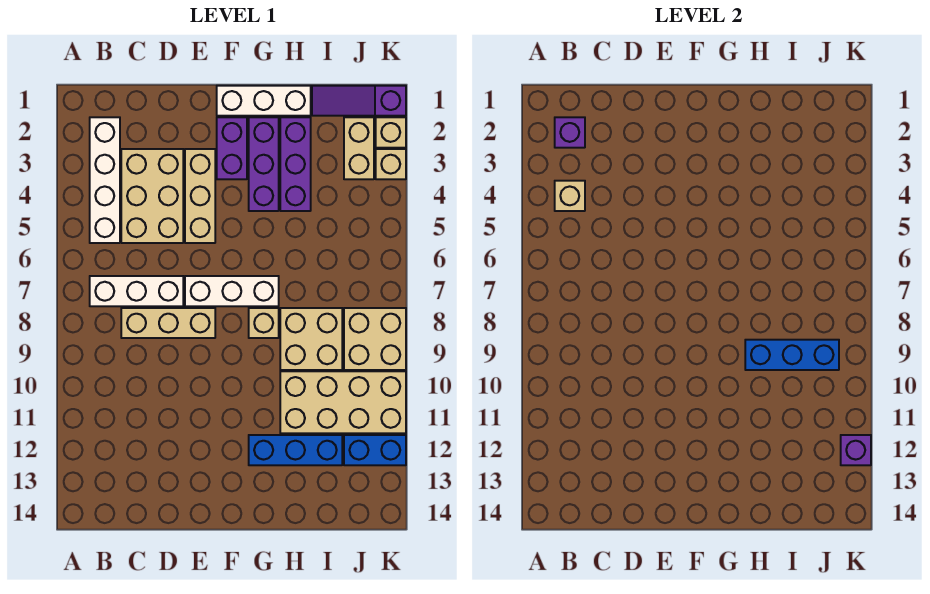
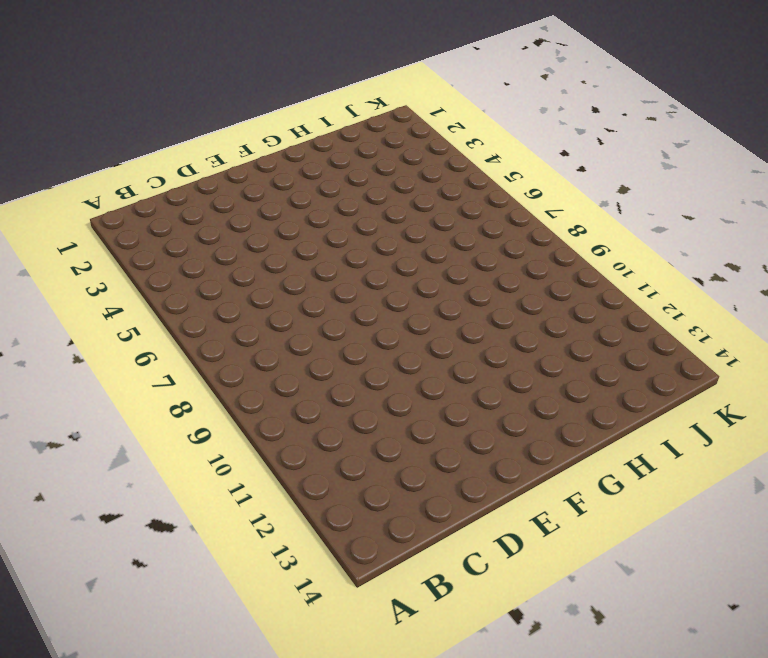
none -> white brick B2:B5 level 1
none -> white brick B7:D7 level 1
none -> tan brick C3:D5 level 1

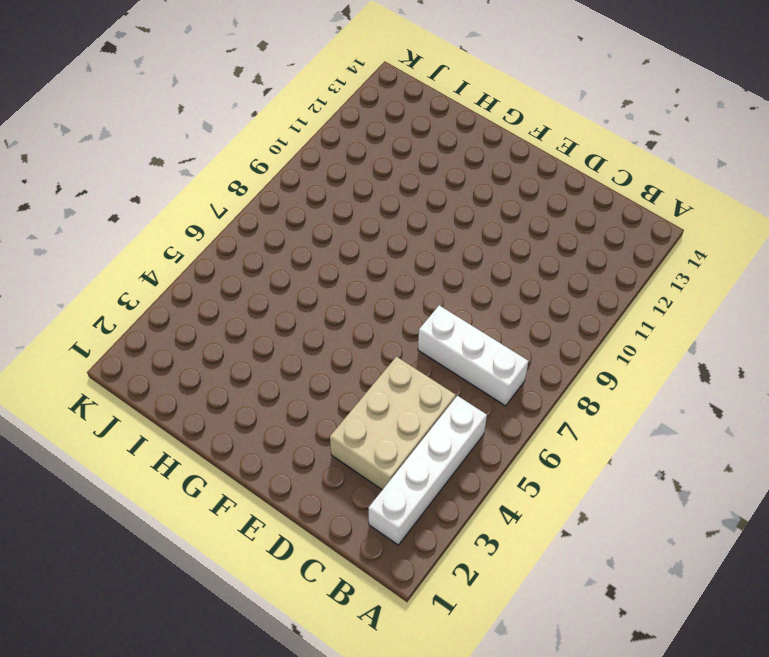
none -> tan brick C8:E8 level 1
none -> tan brick E3:E5 level 1
none -> white brick E7:G7 level 1

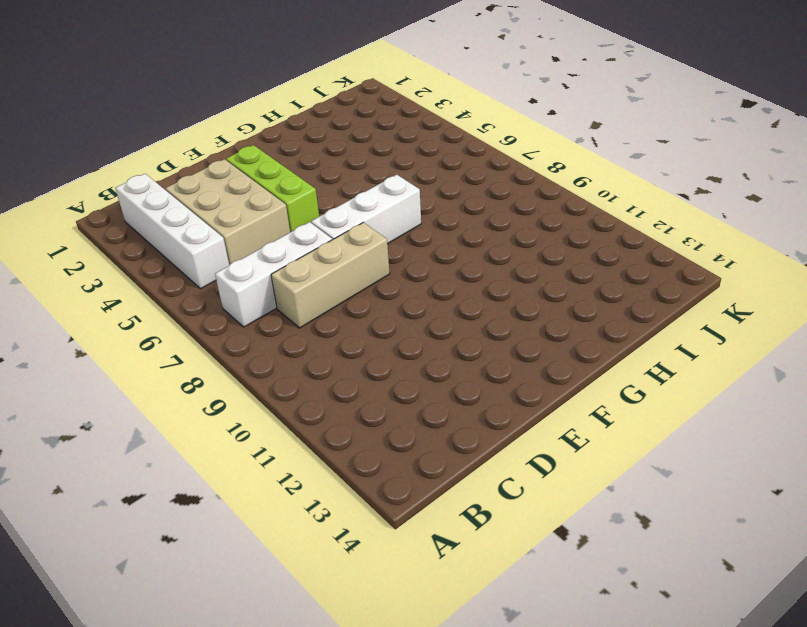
lime brick E3:E5 level 1 -> tan brick E3:E5 level 1
none -> white brick F1:H1 level 1
none -> purple brick F2:F3 level 1
none -> purple brick G2:G4 level 1

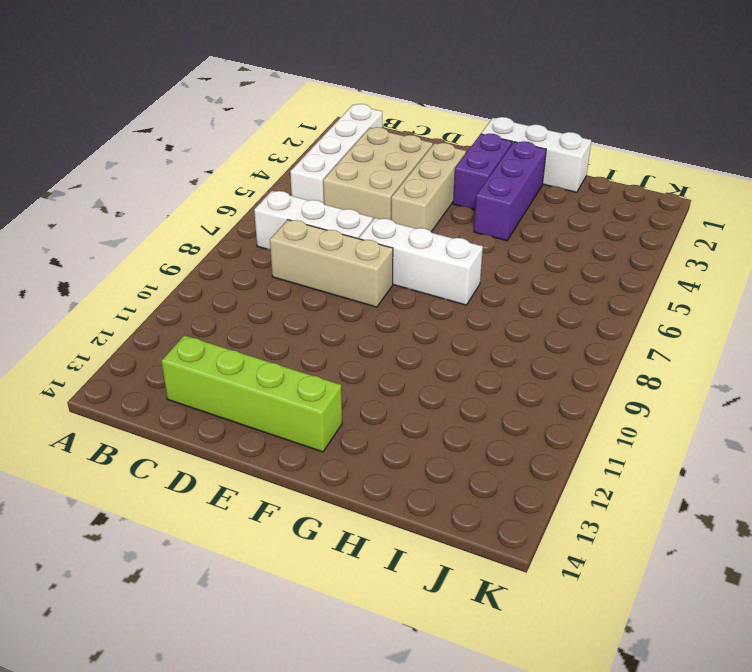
lime brick C13:F13 level 1 -> none
none -> tan brick G8 level 1
none -> blue brick G12:I12 level 1
none -> purple brick H2:H4 level 1

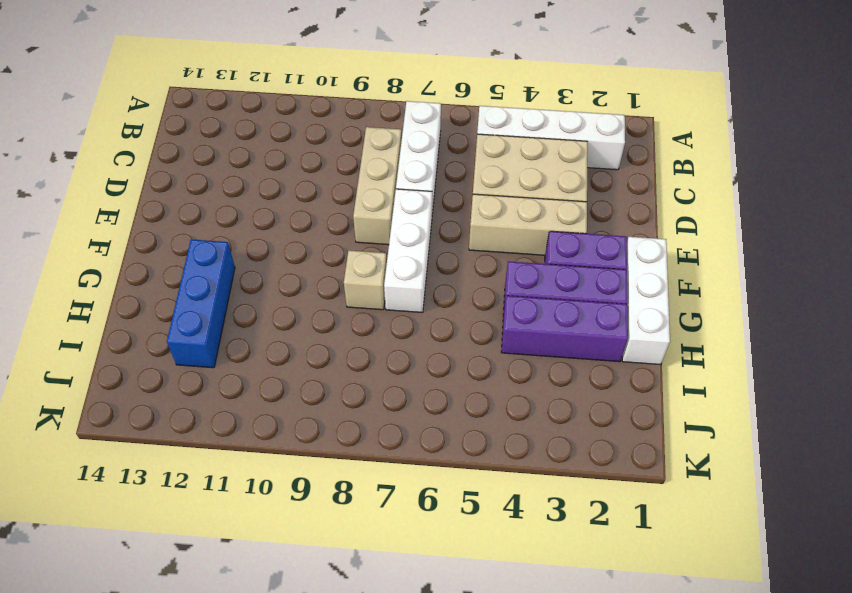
none -> tan brick H8:I9 level 1
none -> tan brick H10:K11 level 1
none -> purple slope I1:K1 level 1 top K

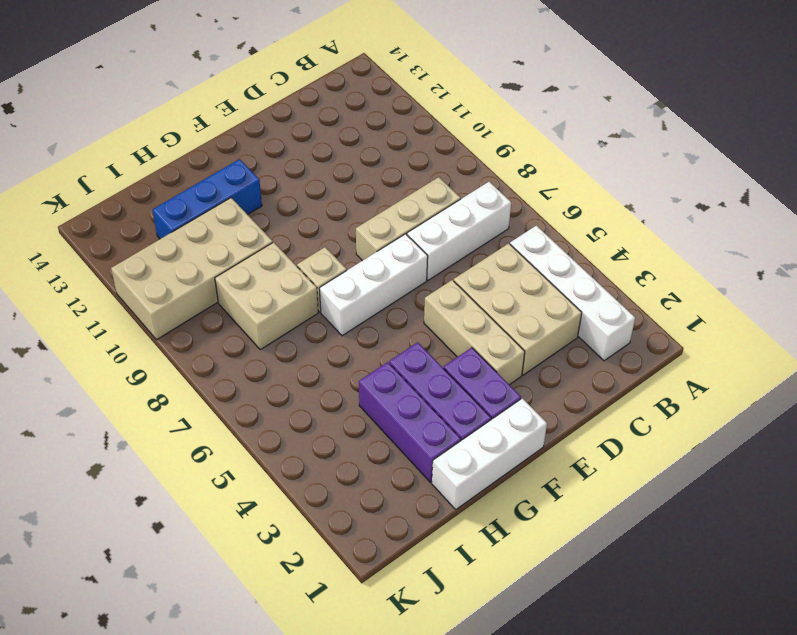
none -> purple slope I1:K1 level 1 top K
none -> tan brick J2:J3 level 1
none -> tan brick J8:K9 level 1

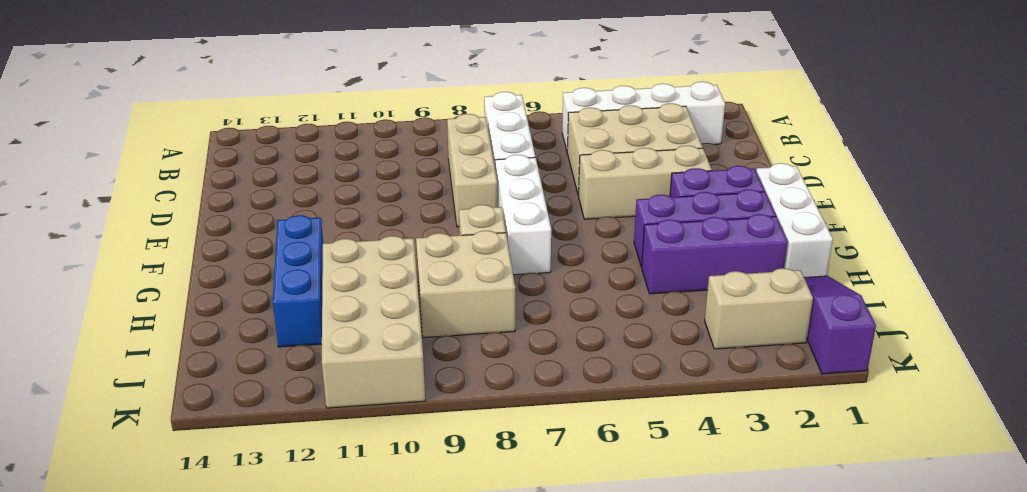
none -> tan brick J8:K9 level 1
none -> blue brick J12:K12 level 1
none -> tan brick K2 level 1

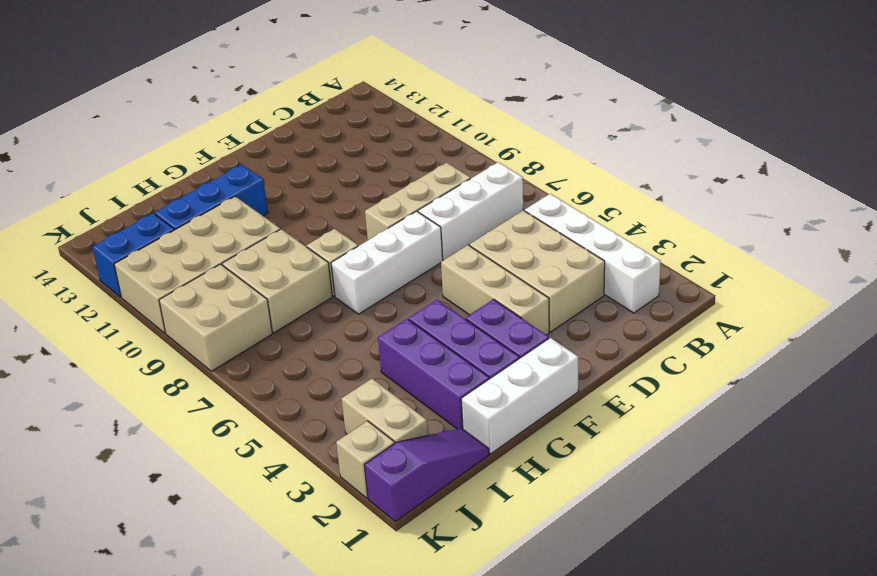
none -> tan brick K3 level 1
none -> purple brick B2 level 2
none -> tan brick B4 level 2

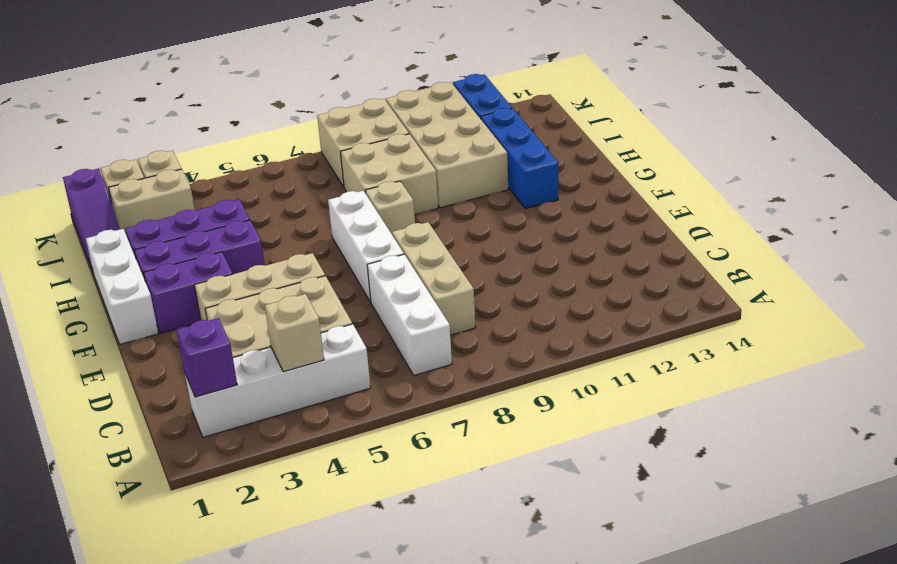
none -> blue brick H9:J9 level 2
none -> purple brick K12 level 2

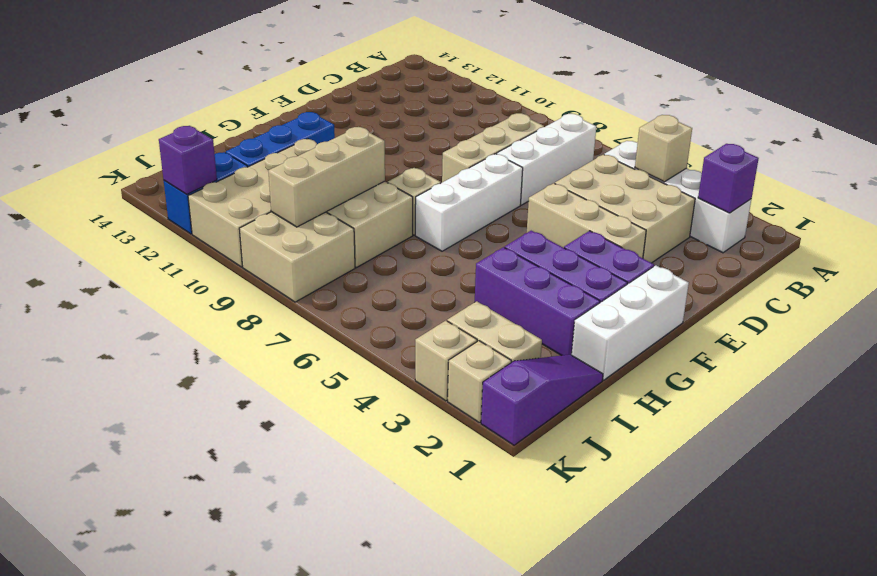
tan brick H9:J9 level 2 -> blue brick H9:J9 level 2

